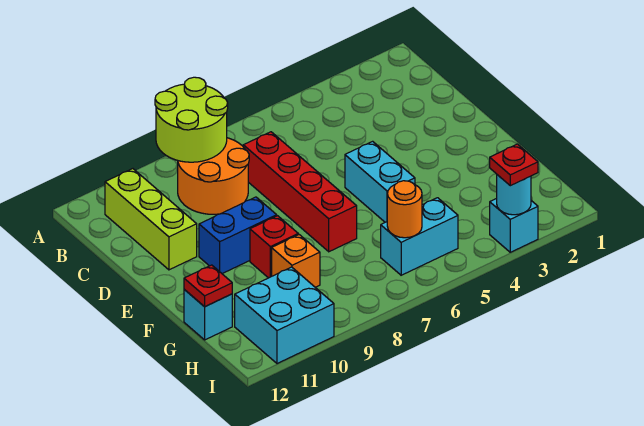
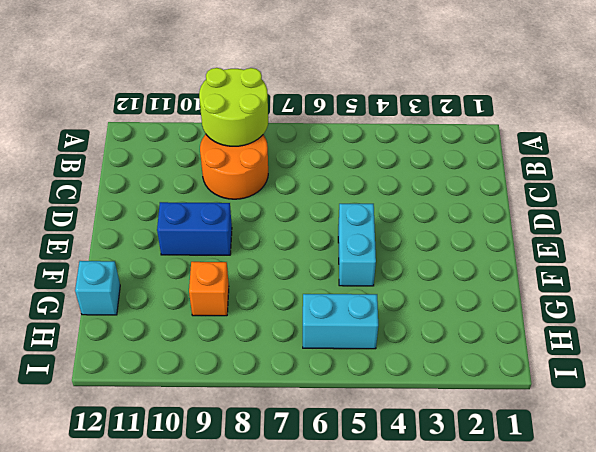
none -> lime brick B11:D11 level 1
none -> red brick C7:F7 level 1
none -> red brick F9 level 1

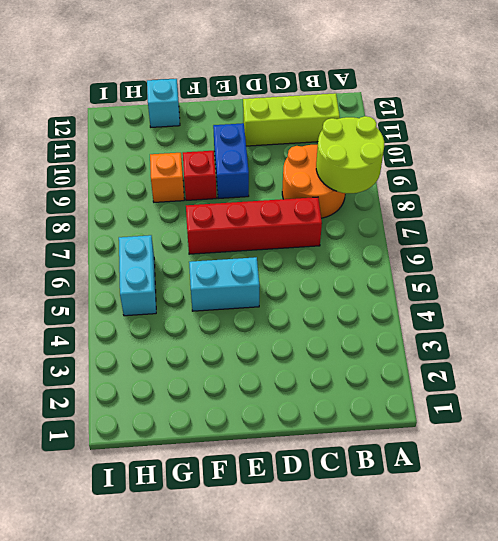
none -> cyan brick H10:I11 level 1
none -> cyan brick I3 level 1
none -> red plate G12 level 2

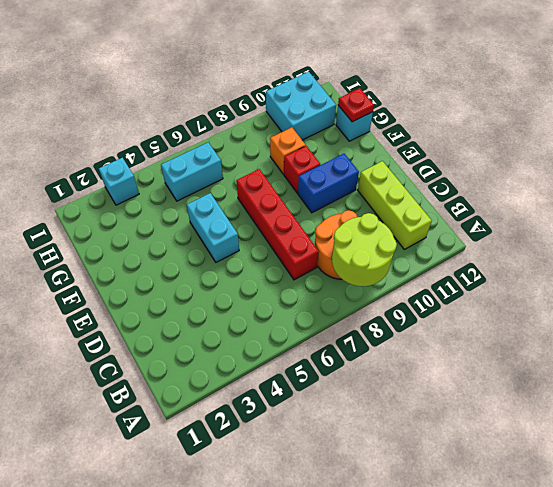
none -> orange round brick H6 level 2
none -> cyan round brick I3 level 2
none -> red plate I3 level 3

